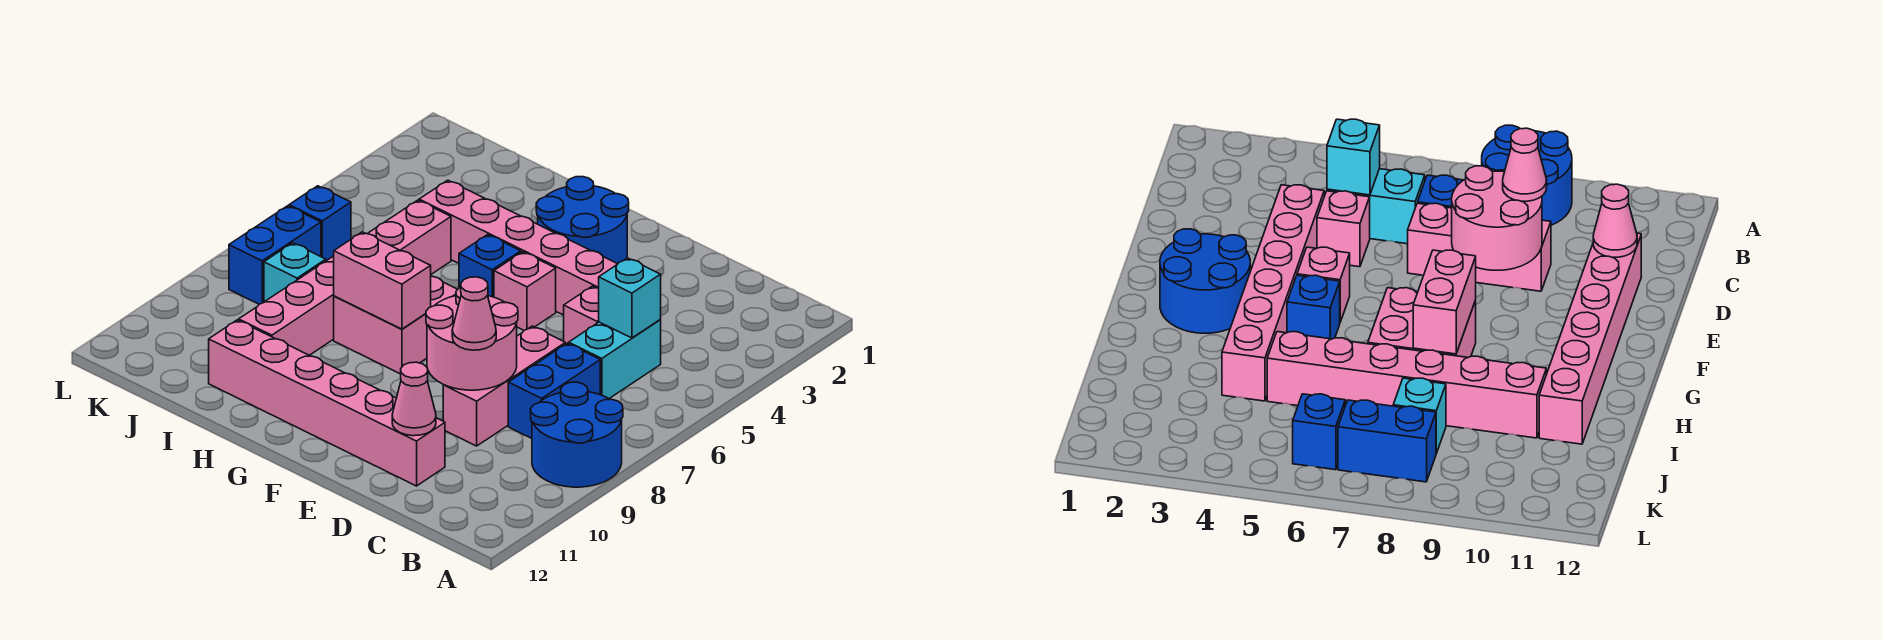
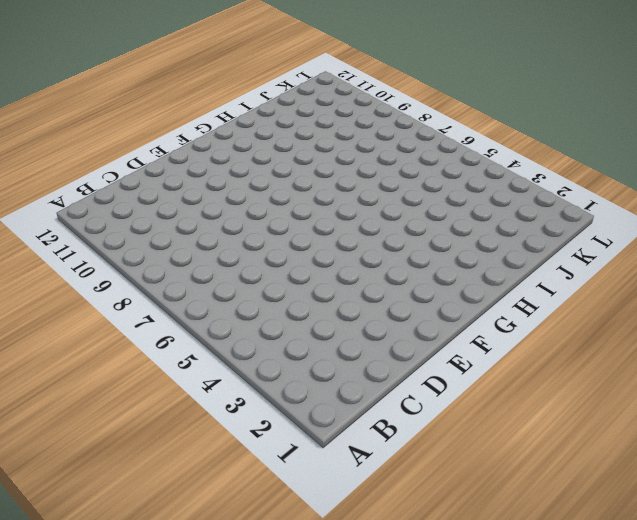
none -> blue round brick A8:B9 level 1
none -> cyan brick C5:C6 level 1
none -> blue brick C7:C8 level 1

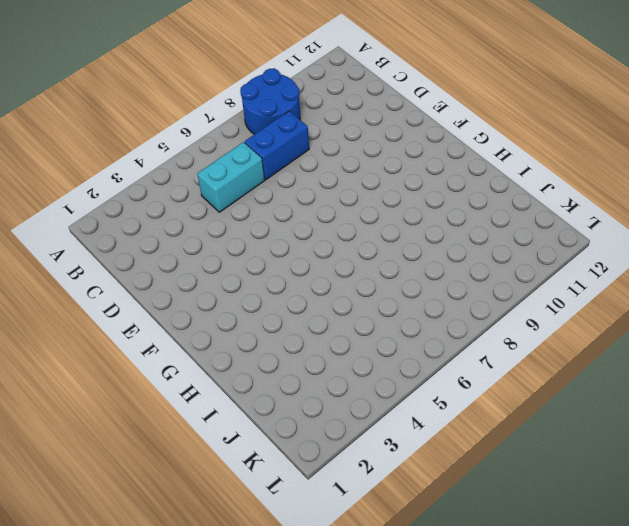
none -> pink brick D4:I4 level 1
none -> pink brick D5 level 1
none -> pink brick D7:D9 level 1

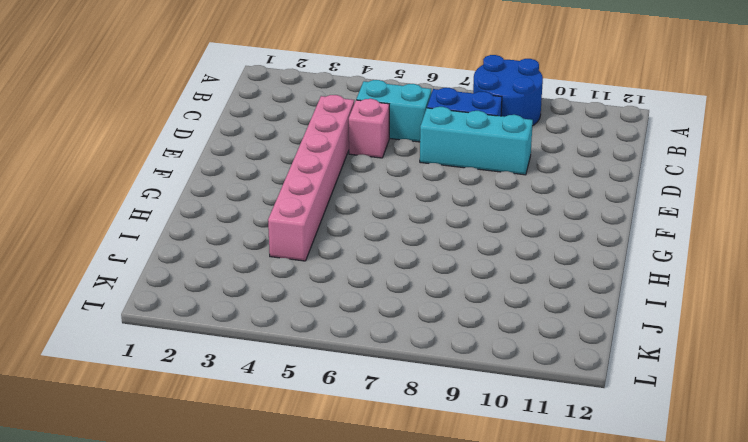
cyan brick D7:D9 level 1 -> pink brick D7:D9 level 1
none -> pink brick D11:I11 level 1
none -> blue round brick F2:G3 level 1
none -> pink brick F5 level 1

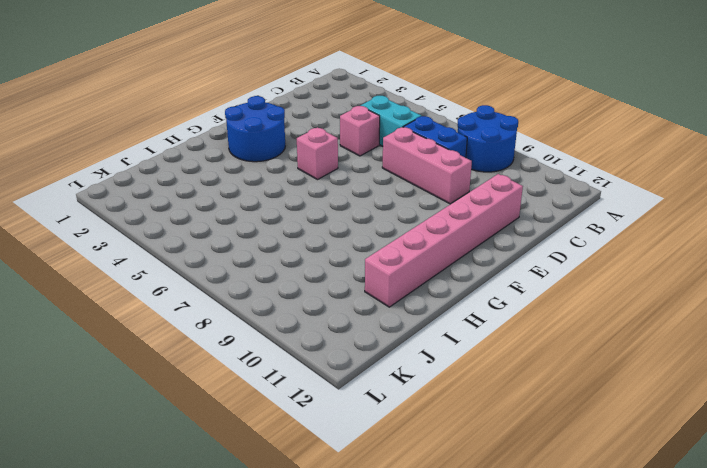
none -> pink brick D4:I4 level 1
none -> blue brick G5 level 1
none -> pink brick G7:H8 level 1

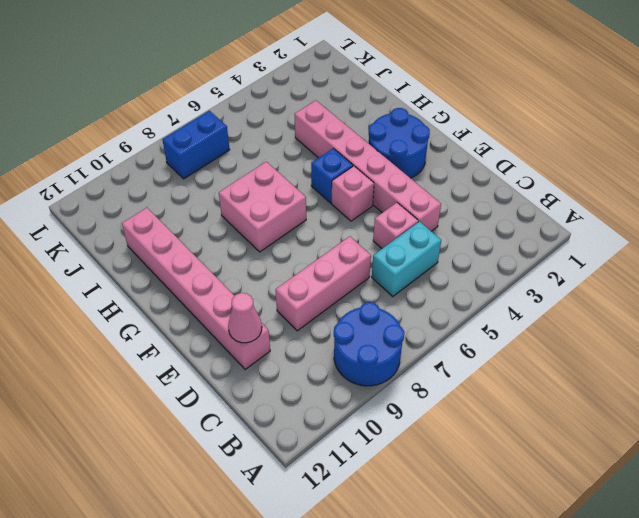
none -> blue brick C7:C8 level 1
none -> pink brick I5:I10 level 1
none -> cyan brick J8 level 1

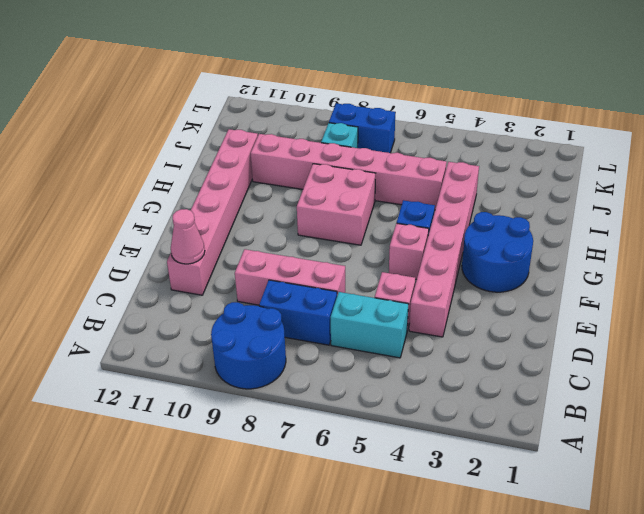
none -> blue brick K6 level 1
none -> cyan brick C5 level 2
none -> pink round brick D8:E9 level 2

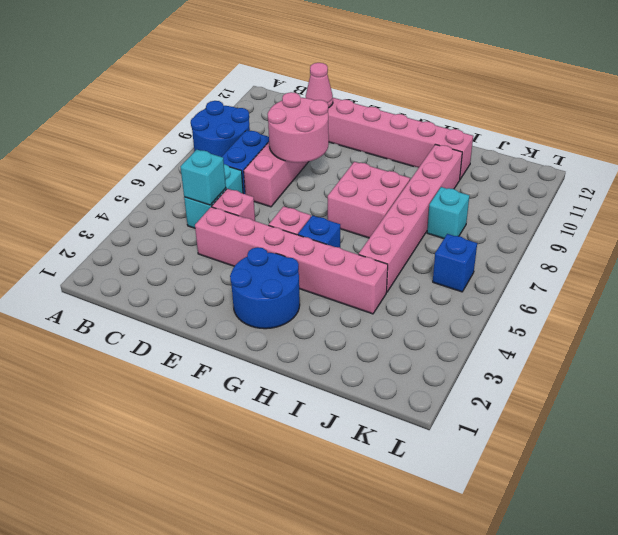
none -> blue brick K7:K8 level 1
none -> pink brick G8:H8 level 2
none -> pink cone D9 level 3

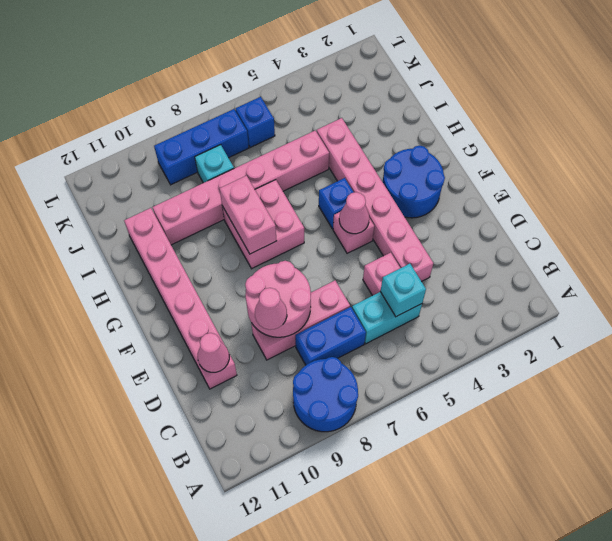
pink cone F5 level 2 -> none
blue brick K7:K9 level 1 -> blue brick K7:K8 level 1

